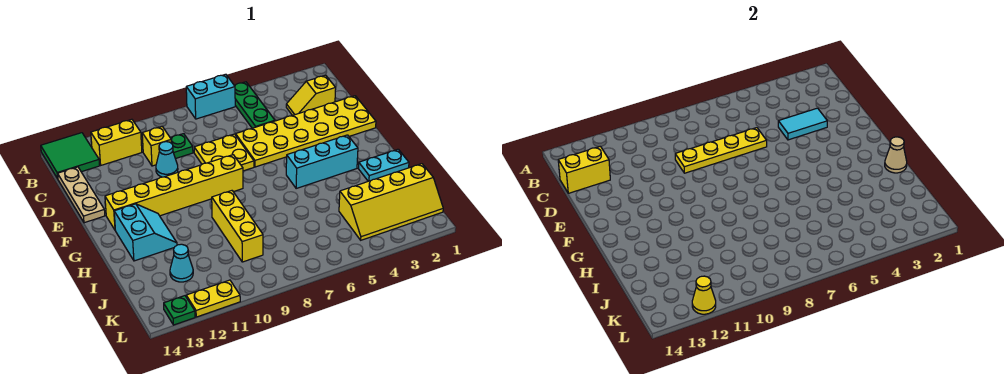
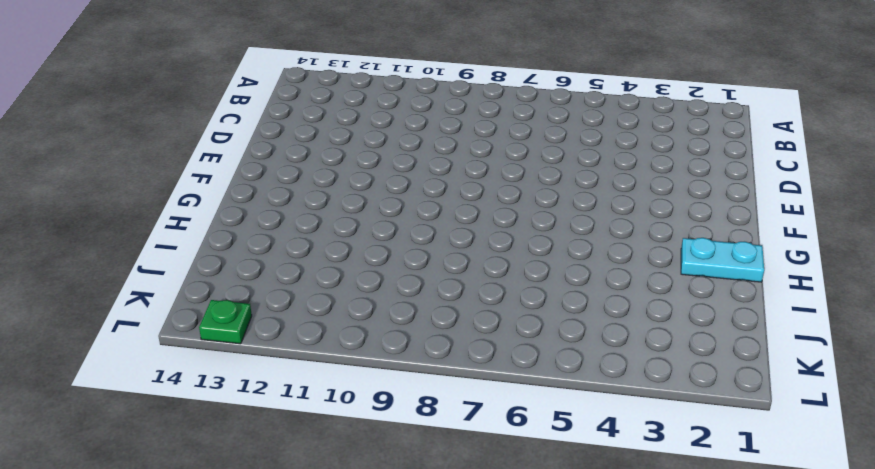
none -> green plate A5:C5 level 1
none -> cyan brick A6:A7 level 1
none -> green tile A13:B14 level 1

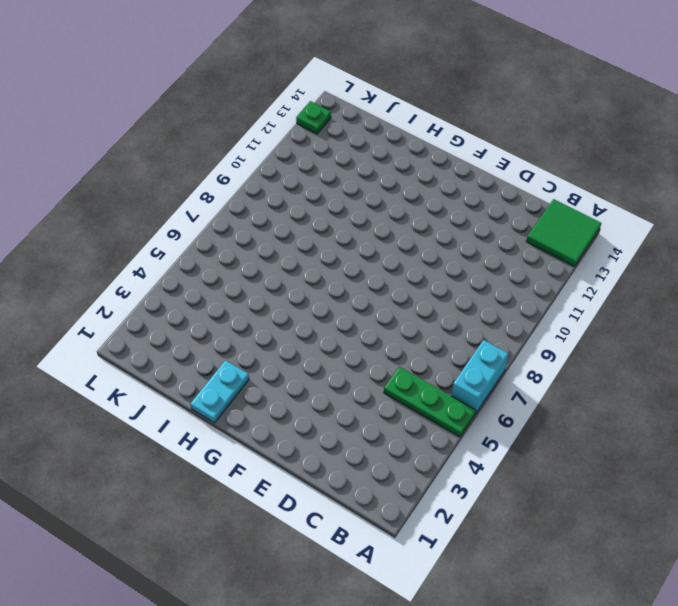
none -> yellow brick B11:B12 level 1
none -> yellow slope C2:C3 level 1 top 2
none -> green plate C9 level 1

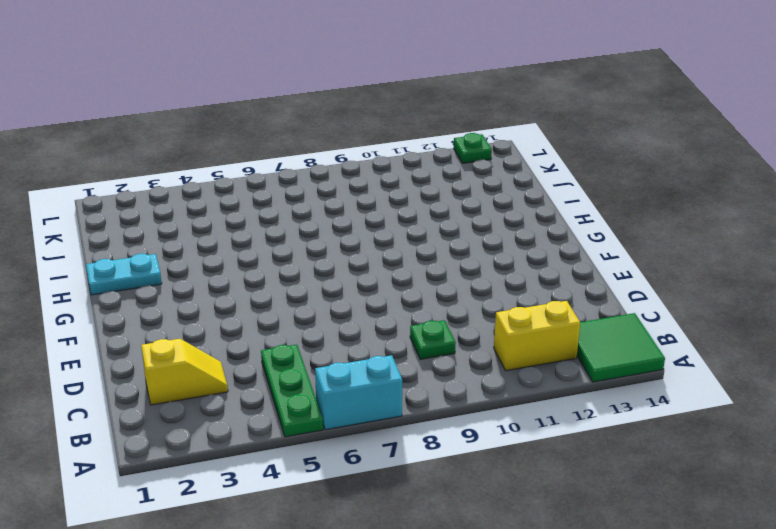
none -> yellow brick C10 level 1
none -> tan plate C14:E14 level 1
none -> yellow plate D1:E6 level 1

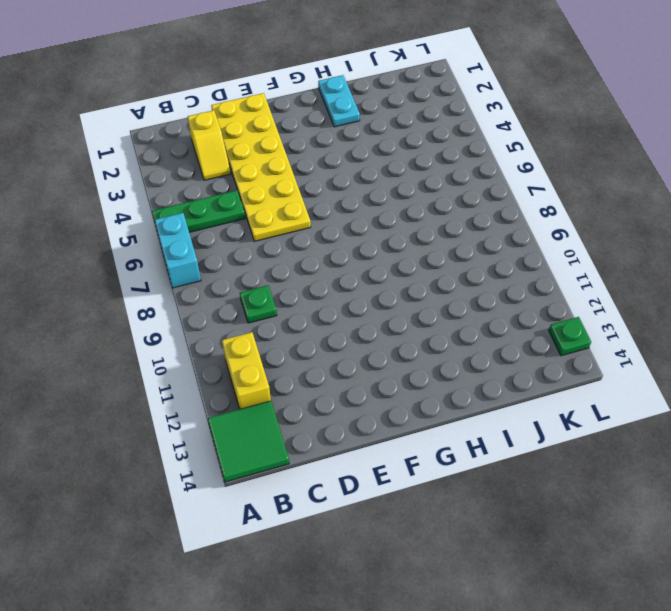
none -> yellow brick C10 level 1
none -> tan plate C14:E14 level 1
none -> yellow plate D7:E8 level 1

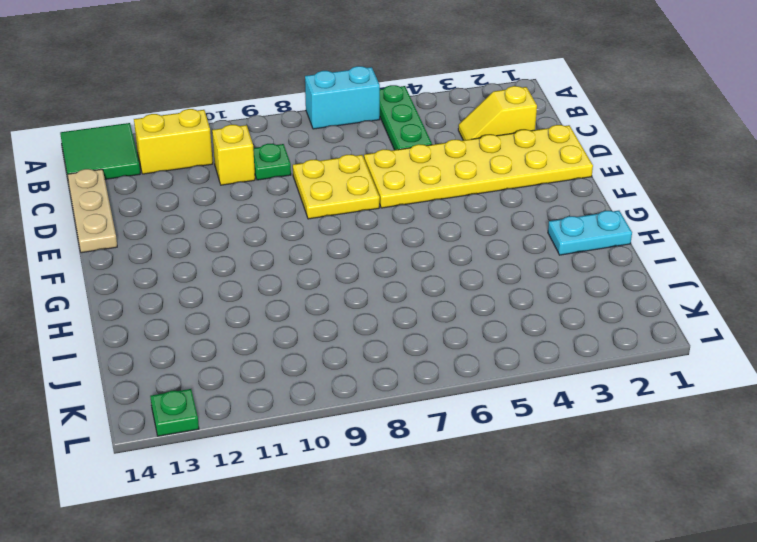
none -> cyan cone D10 level 1
none -> yellow brick F8:F13 level 1
none -> cyan brick G3:G5 level 1

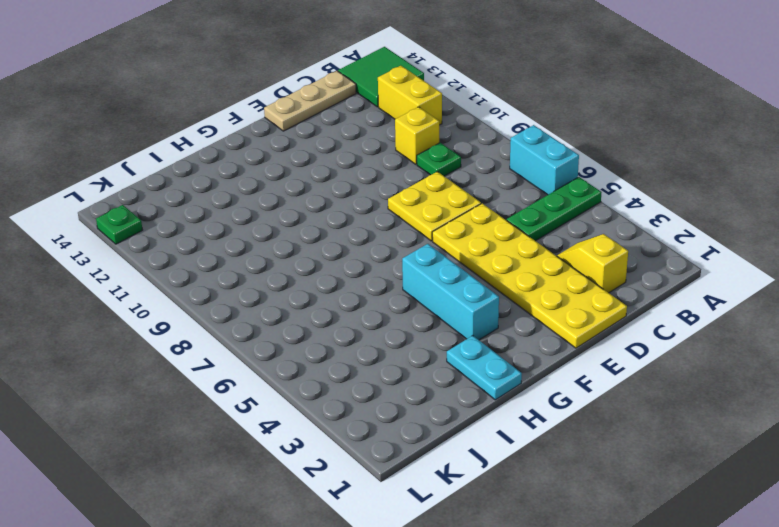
none -> cyan cone D10 level 1
none -> yellow brick F8:F13 level 1
none -> cyan slope G12:H13 level 1 top 13

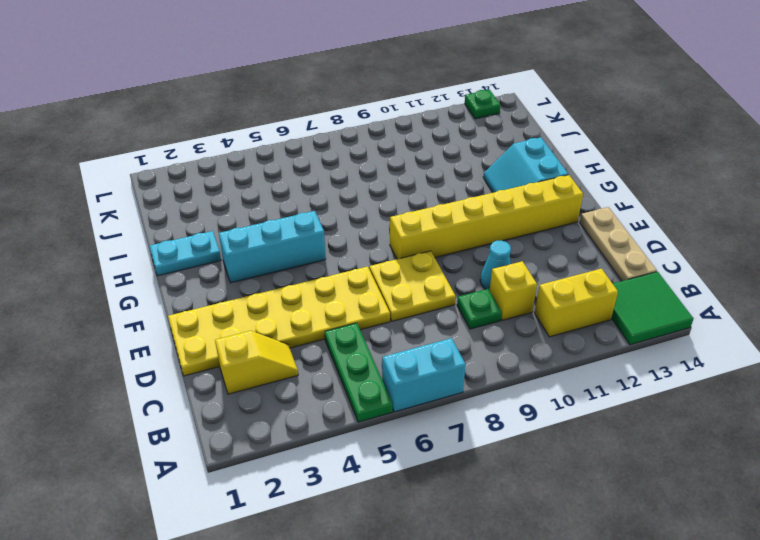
none -> yellow brick H9:J9 level 1
none -> yellow slope J1:K4 level 1 top J
none -> cyan cone J12 level 1

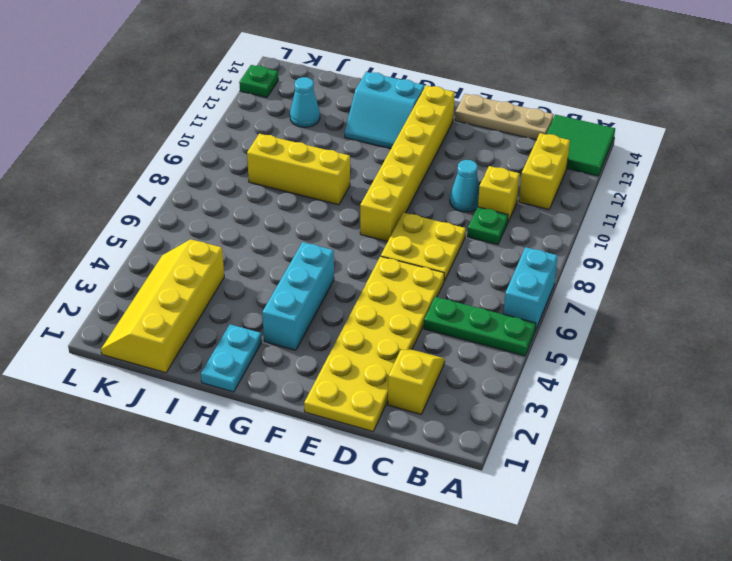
none -> yellow plate L11:L12 level 1
none -> yellow brick C13:C14 level 2
none -> cyan tile D3:D4 level 2

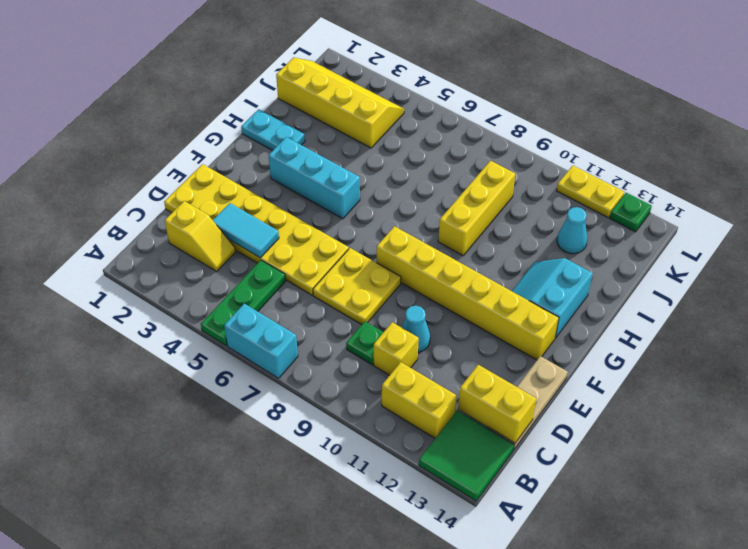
none -> yellow plate D6:D9 level 2
none -> tan cone H1 level 2
none -> yellow cone L12 level 2

